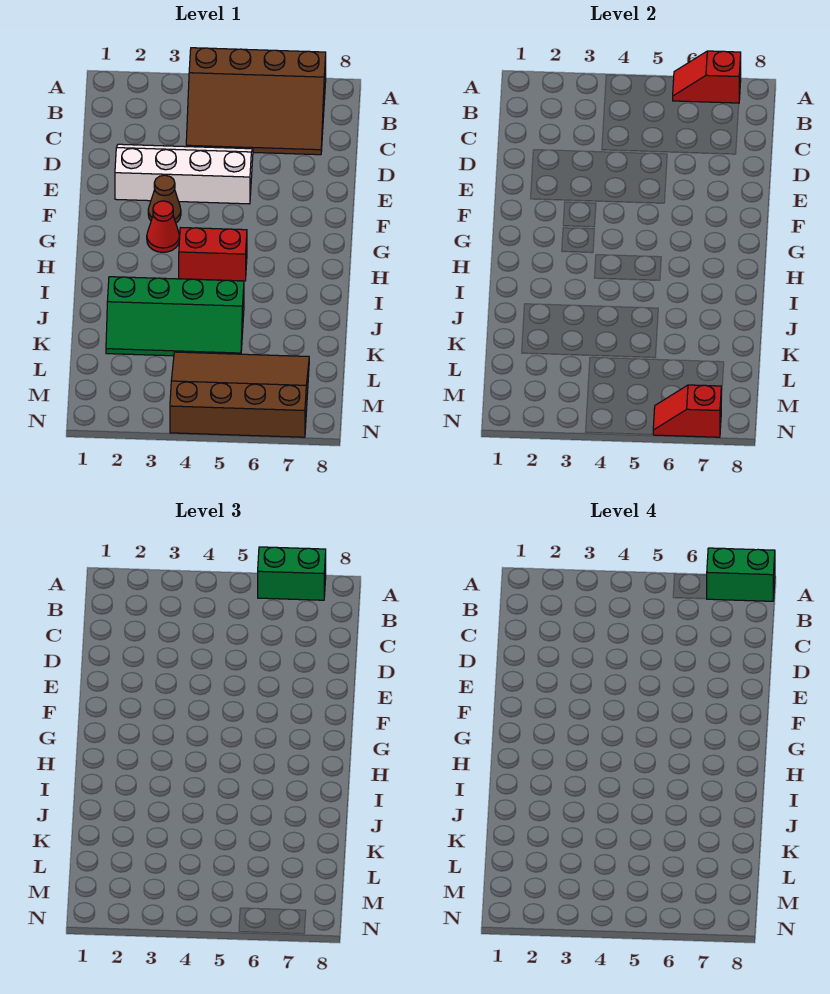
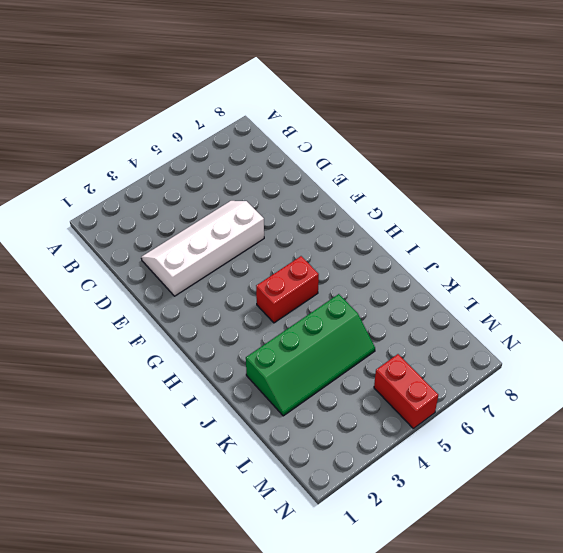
red brick M5:N5 level 1 -> brown slope L4:N7 level 1 top N
none -> brown slope A4:C7 level 1 top A
none -> brown cone F3 level 1

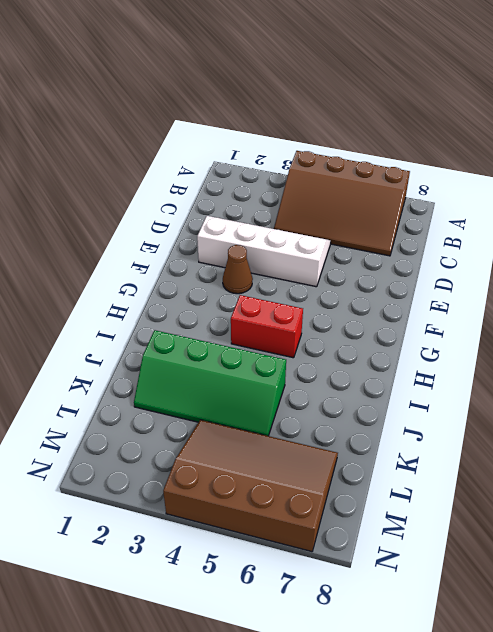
none -> red cone G3 level 1
none -> red slope A6:A7 level 2 top 7

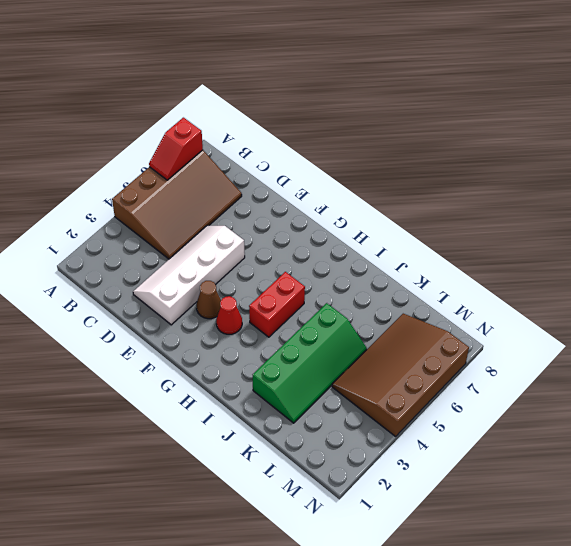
none -> red slope N6:N7 level 2 top 7
none -> green brick A6:A7 level 3

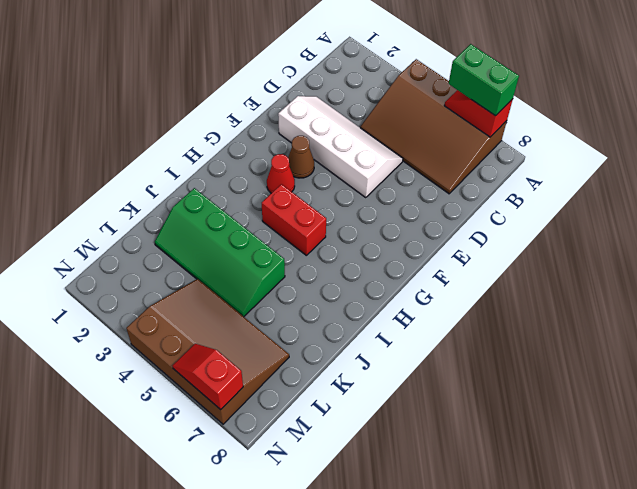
none -> green brick A7:A8 level 4

